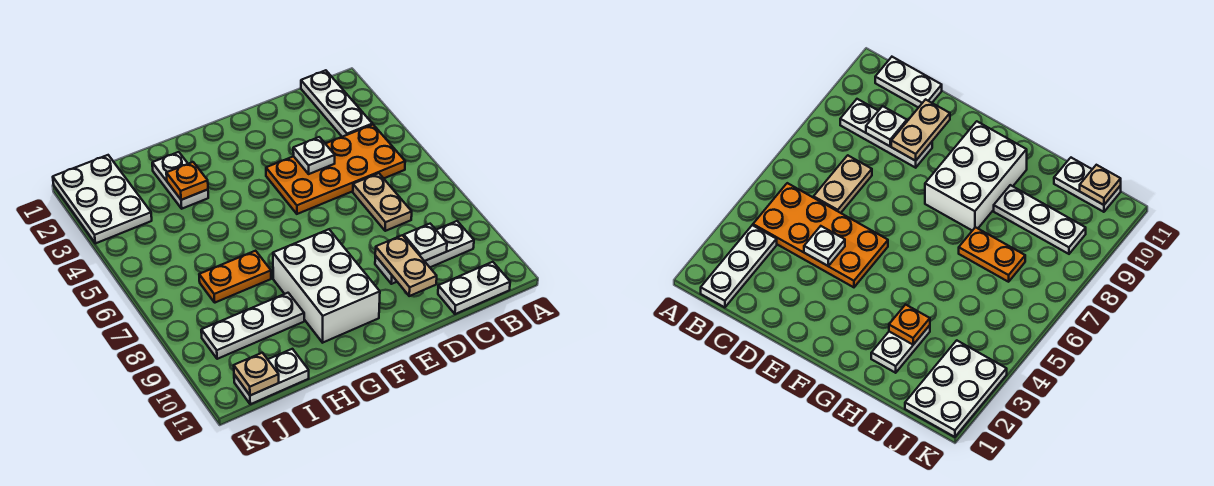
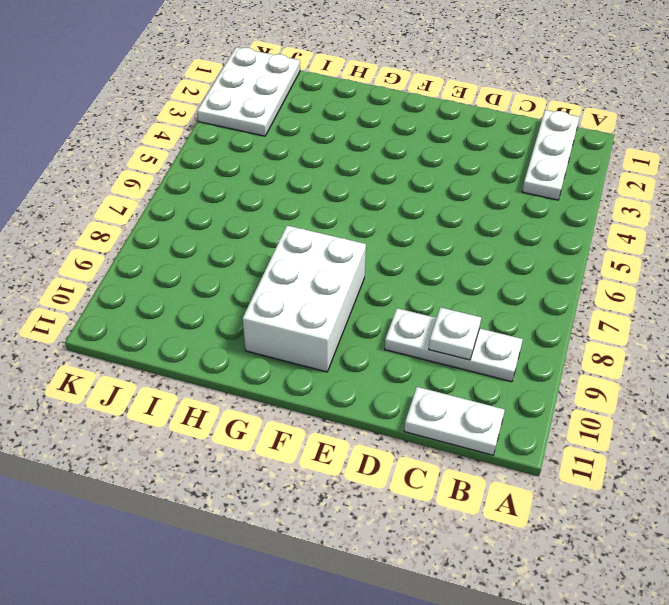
none -> orange plate B4:E5 level 1
none -> tan plate C6:C7 level 1
none -> white plate H2:H3 level 1

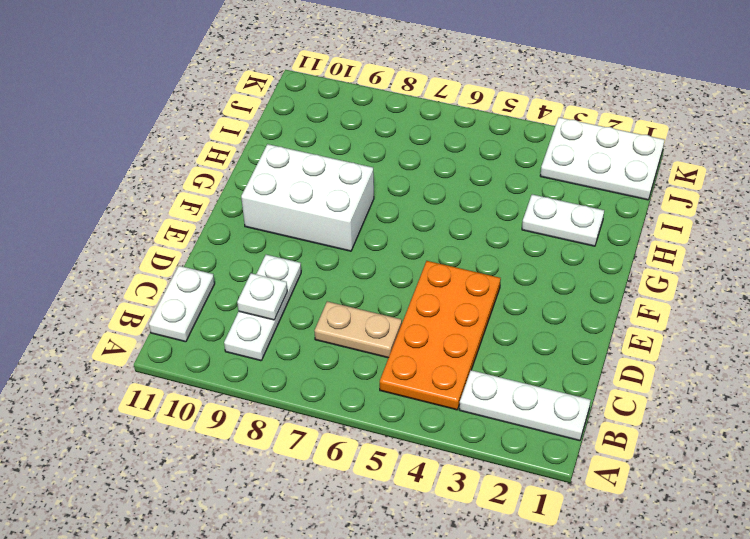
none -> orange plate H7:I7 level 1
none -> white plate H9:J9 level 1
none -> white plate I11:J11 level 1

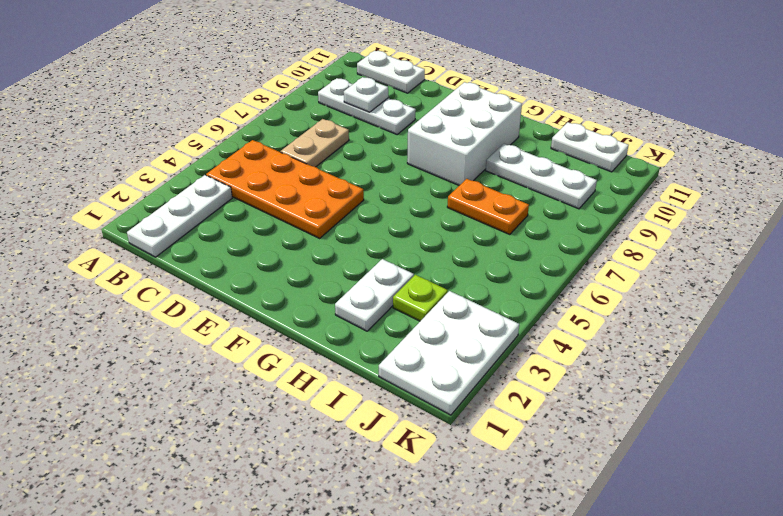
lime plate I3 level 1 -> none
none -> white plate D4 level 2
none -> tan plate D9:D10 level 2
none -> orange plate H3 level 2

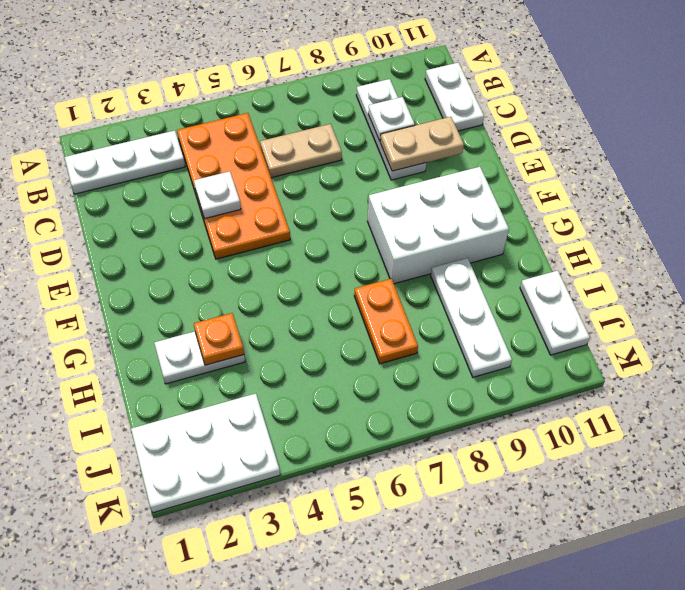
none -> tan plate J11 level 2

